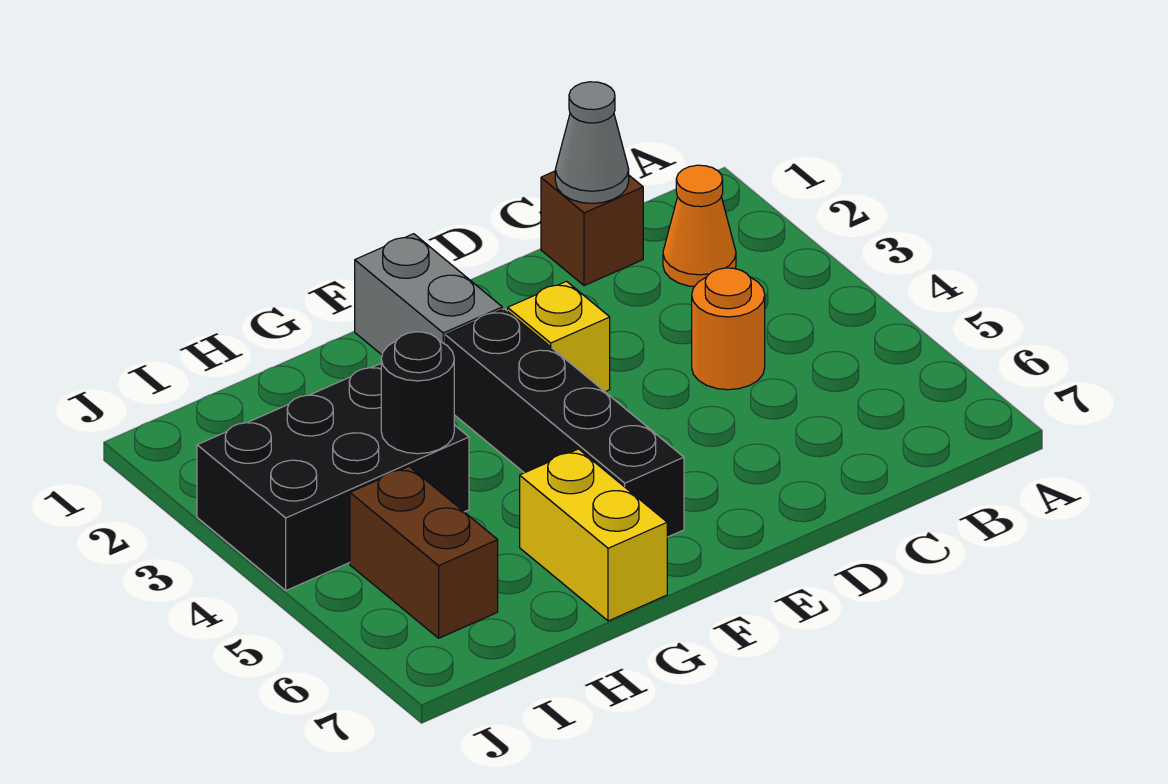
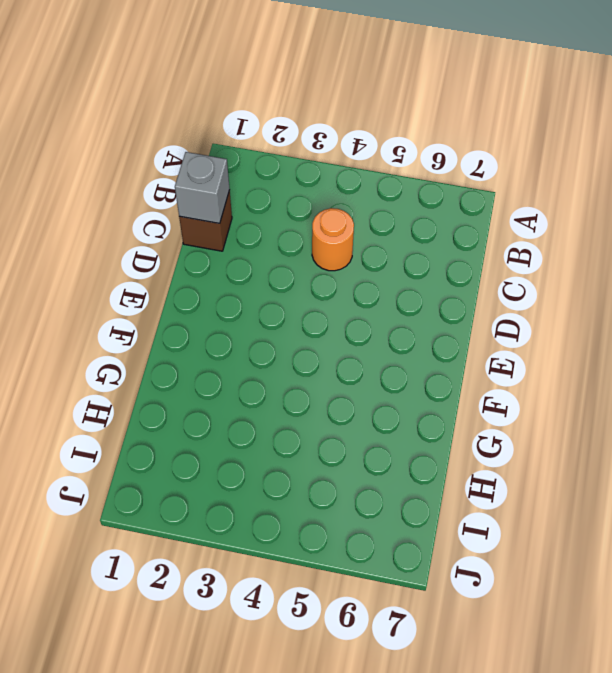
grey brick C1 level 2 -> grey cone C1 level 2
none -> orange cone B2 level 1
none -> yellow brick E3 level 1

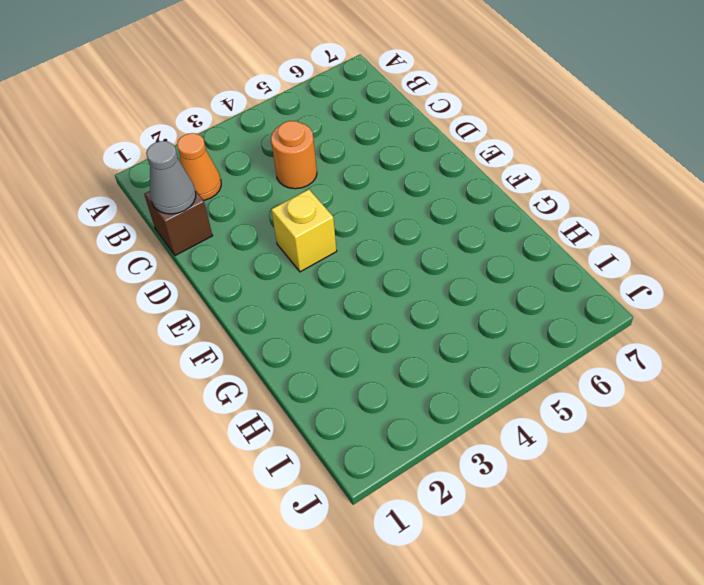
none -> grey brick F1:F2 level 1
none -> black brick F3:F6 level 1

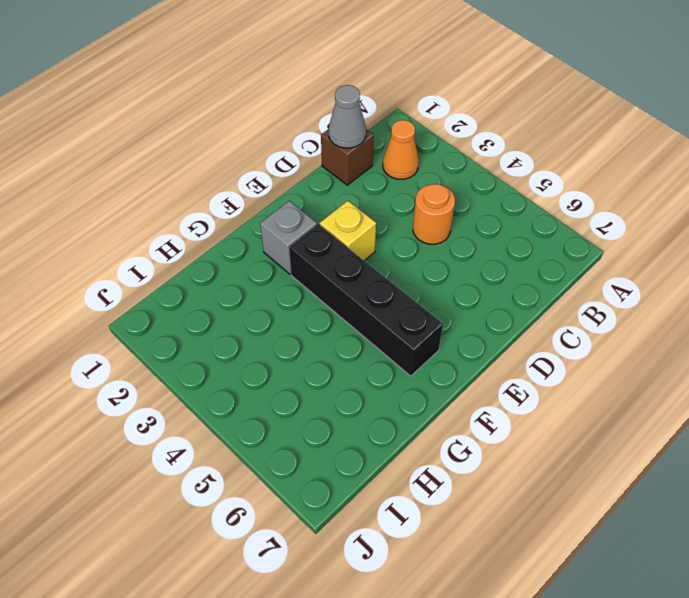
grey brick F2 level 1 -> grey brick F1:F2 level 1
none -> yellow brick G6:G7 level 1
none -> black brick H3:J4 level 1

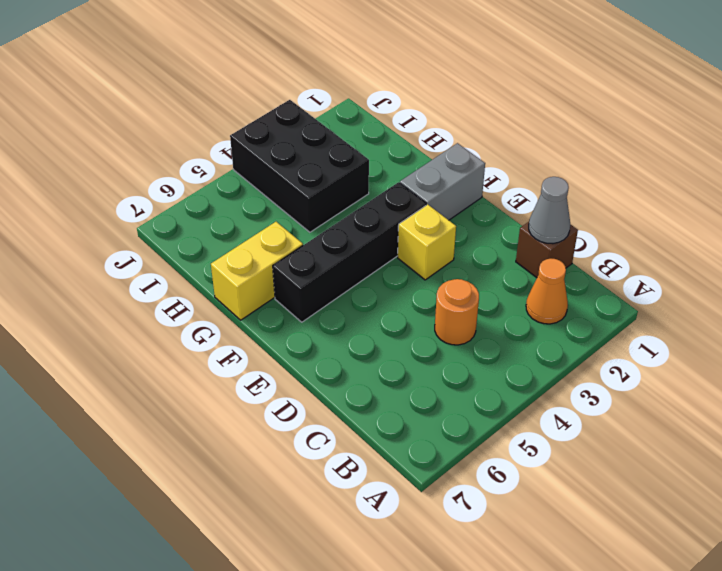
none -> brown brick I5:I6 level 1
none -> black round brick H4 level 2

